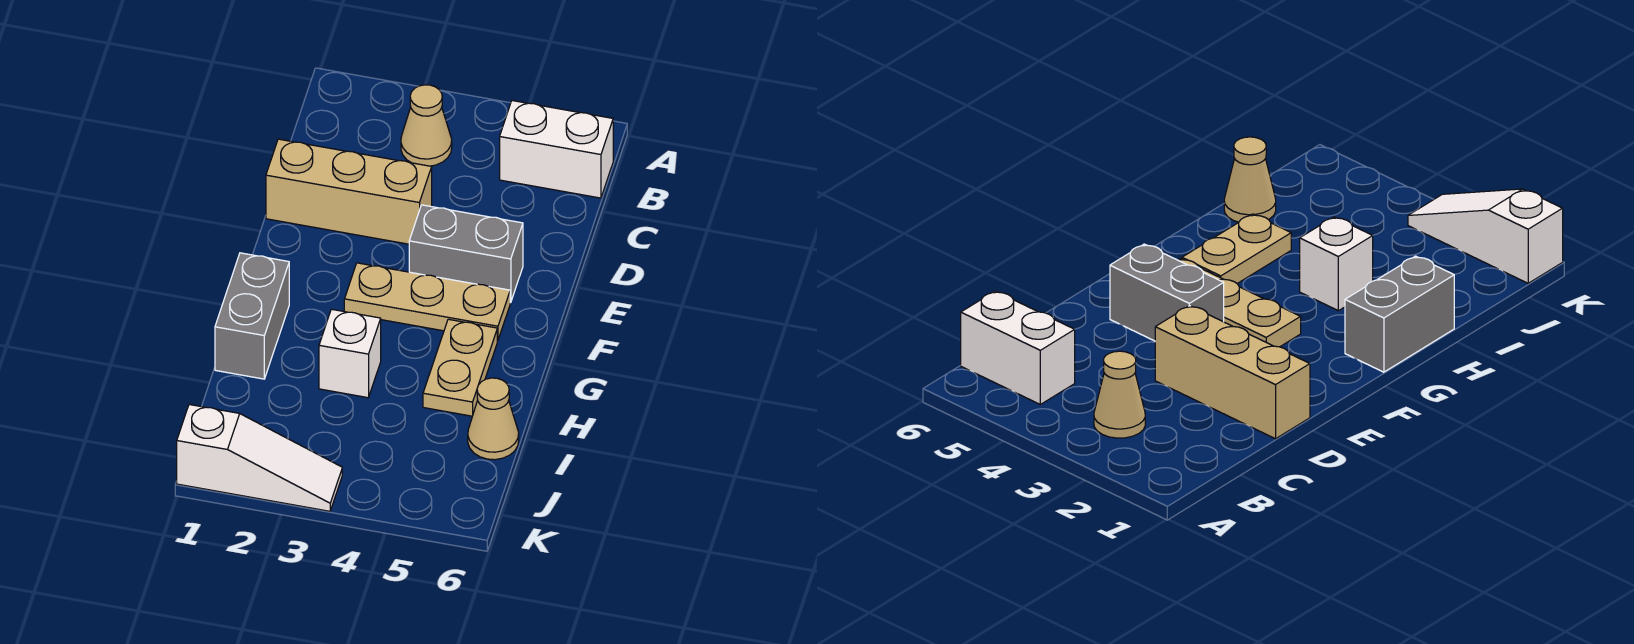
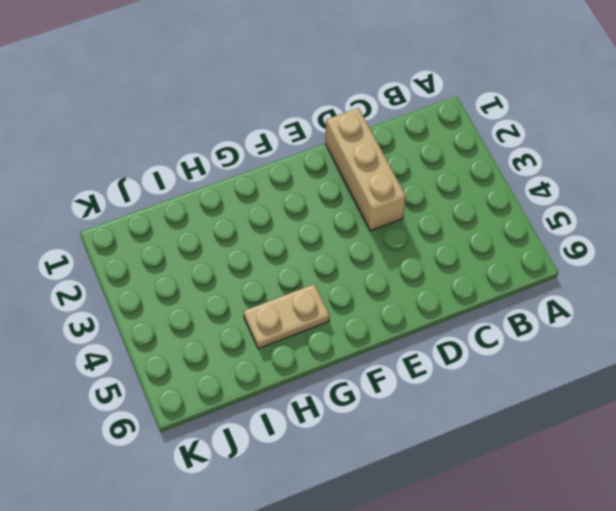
none -> tan cone B3 level 1
none -> white brick B5:B6 level 1

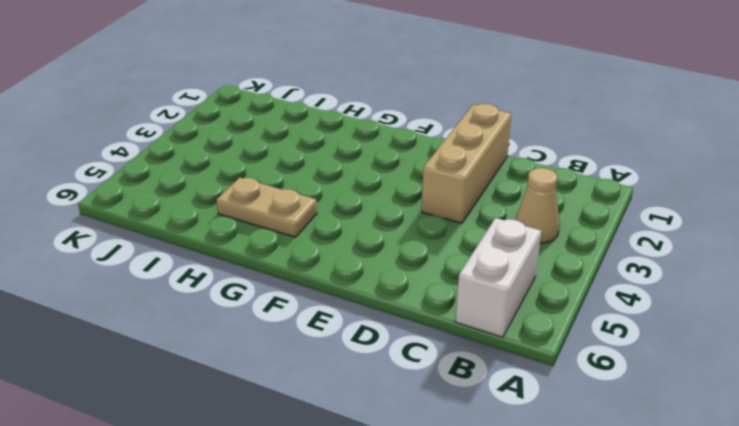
none -> grey brick E4:E5 level 1
none -> tan plate F3:F5 level 1

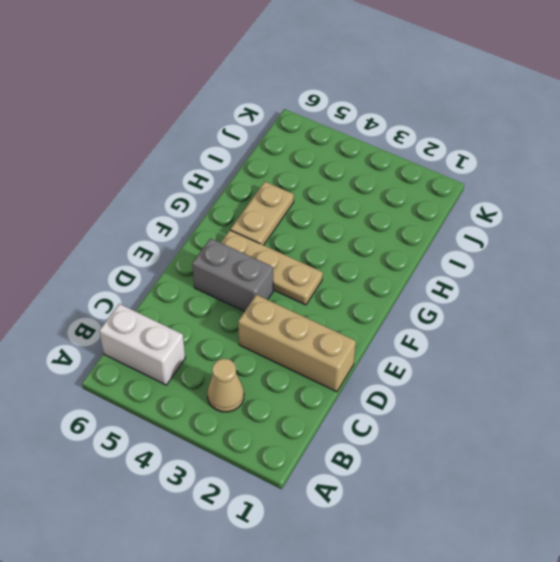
none -> grey brick G1:H1 level 1
none -> white brick H3 level 1

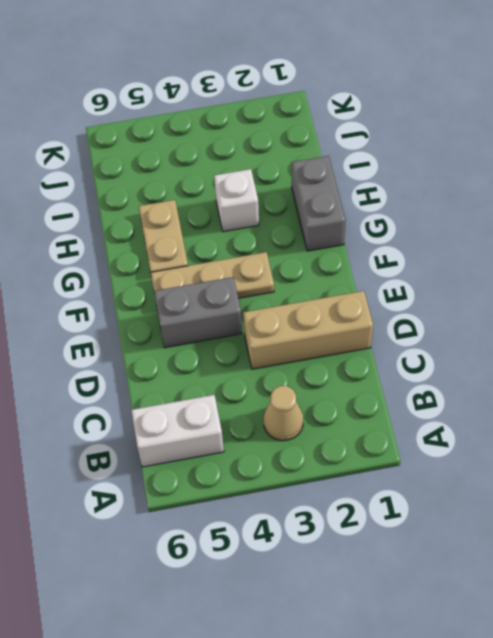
none -> tan cone I6 level 1
none -> white slope K1:K3 level 1 top 1

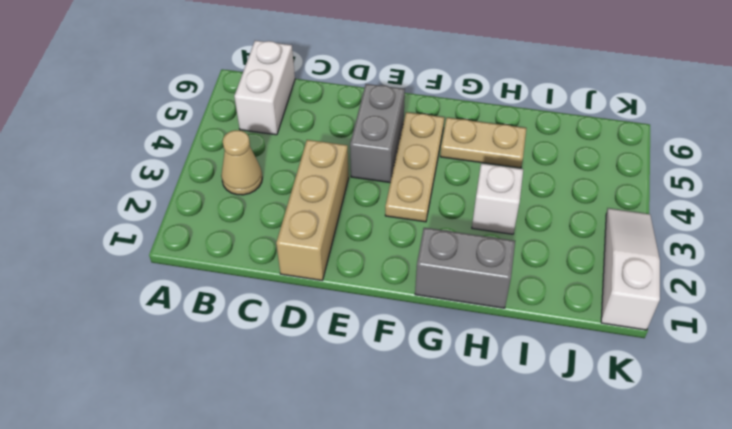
none -> tan cone I6 level 1

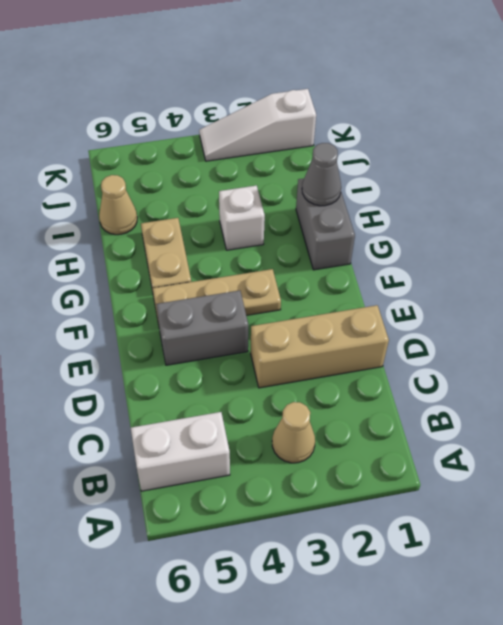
grey cone H1 level 2 -> none

